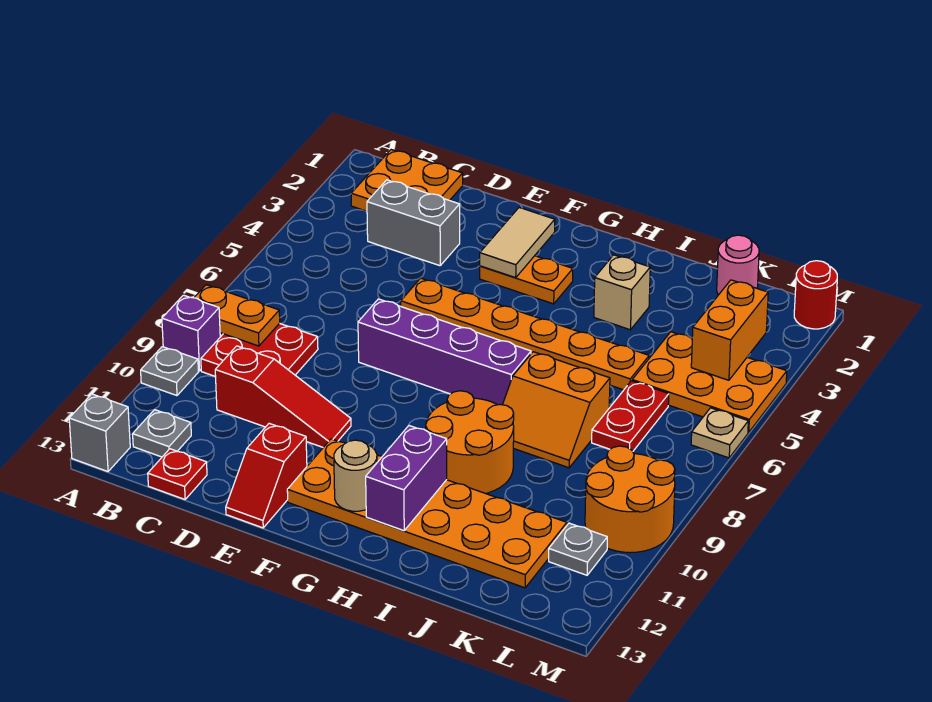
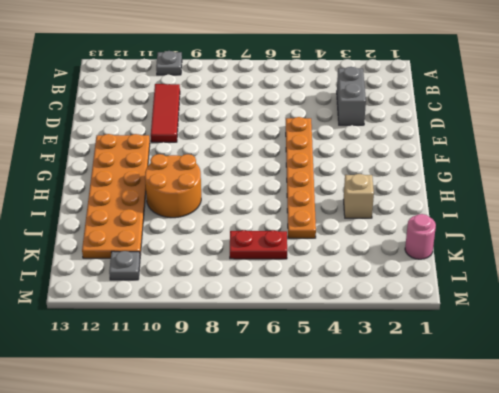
red tile C10:E10 level 1 -> red slope C10:E10 level 1 top C
none -> purple brick A9 level 1
none -> grey brick A13 level 1
none -> orange plate B1:C2 level 1

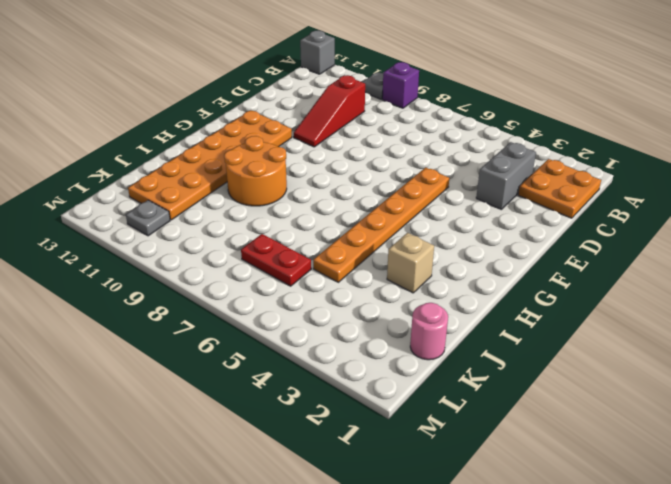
none -> red plate B8:C9 level 1
none -> grey plate B12 level 1
none -> red plate C13 level 1

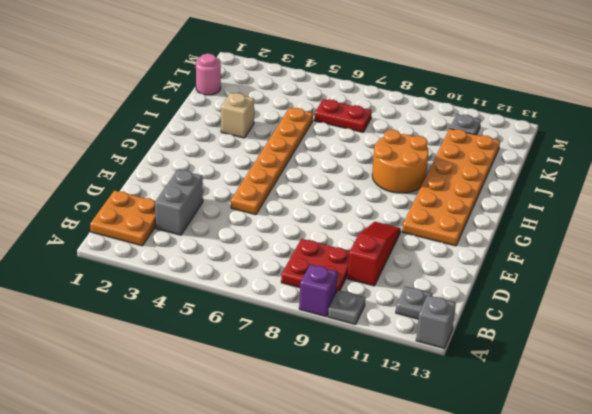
none -> red plate C13 level 1
none -> purple brick E7:H7 level 1
none -> red slope E12:E13 level 1 top 12

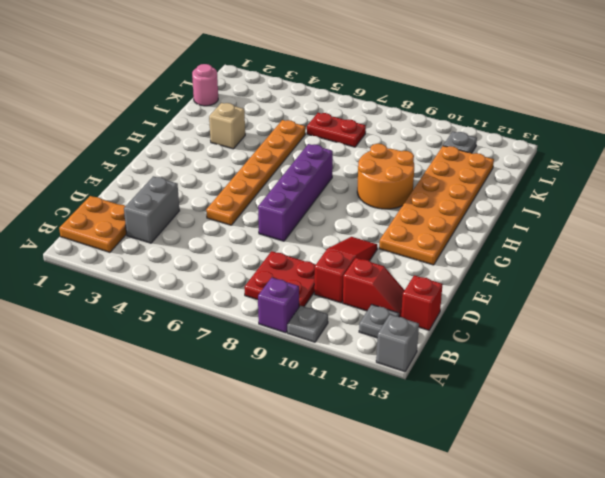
red slope C11:C12 level 1 top 11 -> red slope E12:E13 level 1 top 12
red brick C13 level 1 -> red plate C13 level 1
none -> orange plate F3:G3 level 1
none -> orange slope I7:J8 level 1 top 7
none -> orange plate K4:M5 level 1

